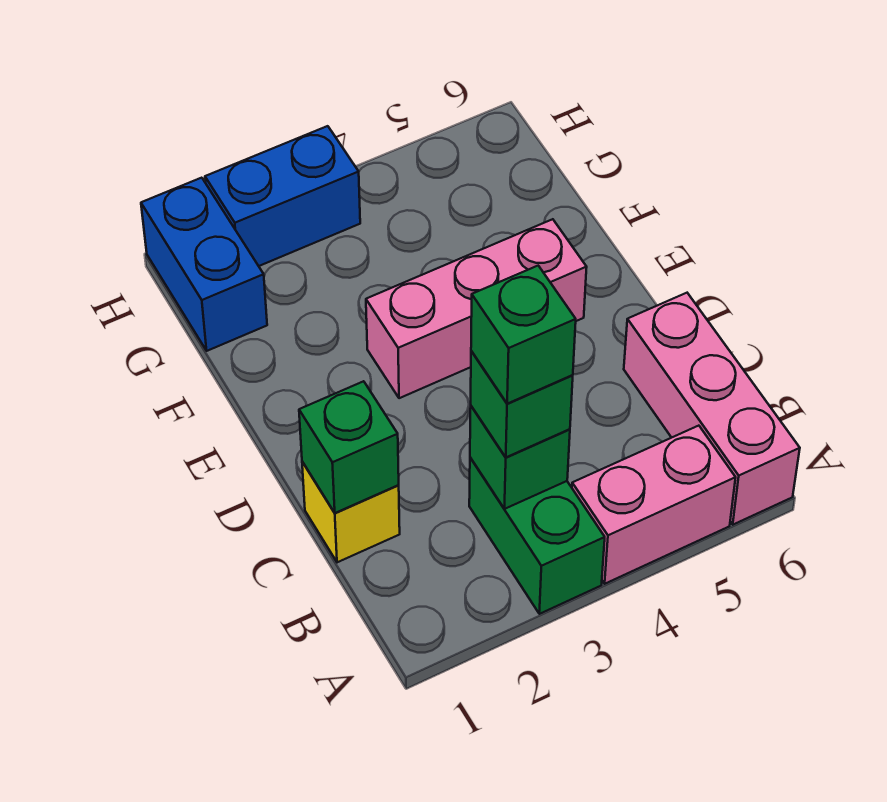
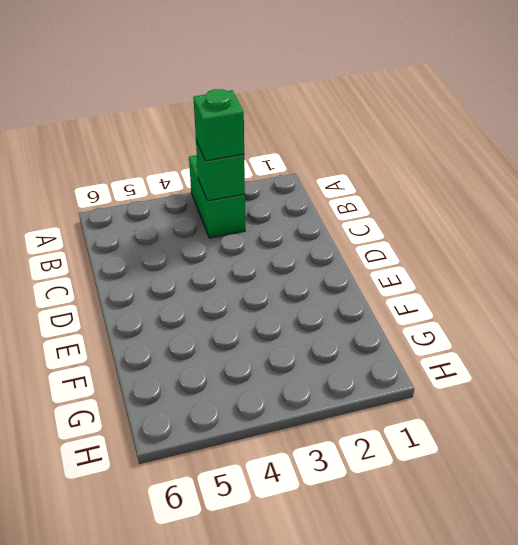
none -> pink brick A4:A5 level 1
none -> pink brick A6:C6 level 1

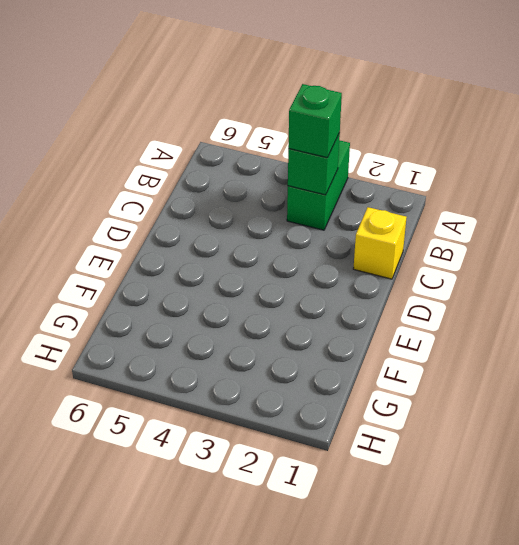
none -> pink brick A4:A5 level 1
none -> pink brick A6:C6 level 1

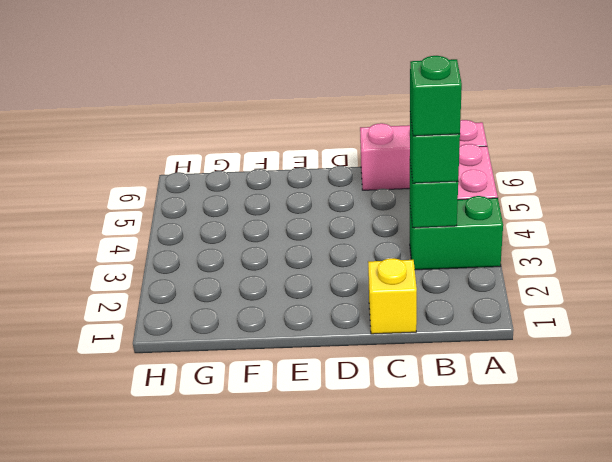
none -> pink brick E3:E5 level 1
none -> blue brick G1:H1 level 1

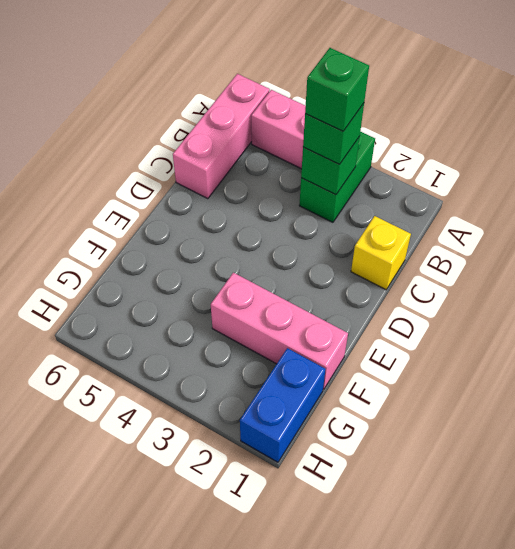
pink brick F1:F3 level 1 -> pink brick E3:E5 level 1
none -> blue brick H2:H3 level 1
none -> green brick C1 level 2

